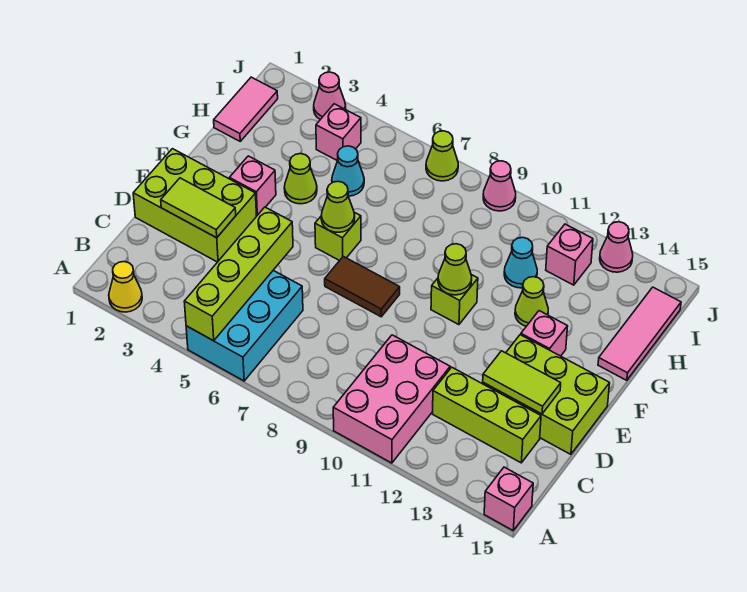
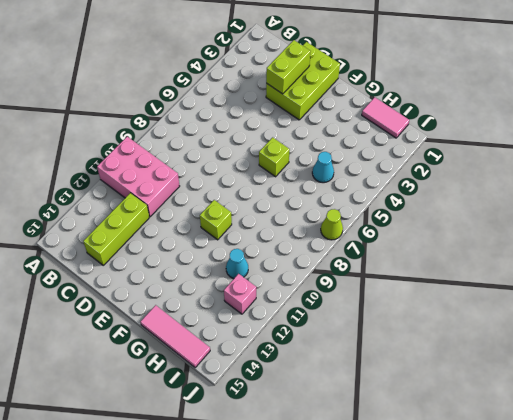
lime brick D2:D3 level 2 -> lime tile D2:D3 level 2
none -> yellow cone A2 level 1
none -> cyan brick A5:C6 level 1
none -> pink brick A15 level 1

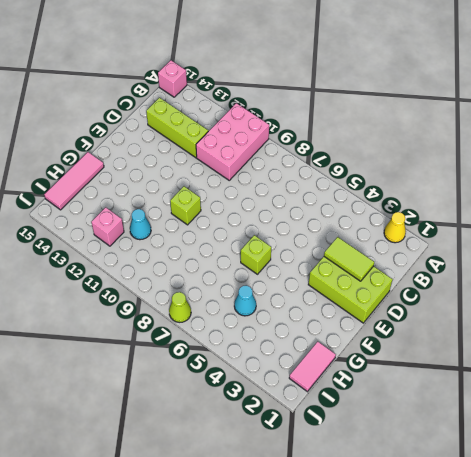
none -> cyan brick A5:C6 level 1
none -> lime brick D13:E15 level 1
none -> brown tile E7:E8 level 1

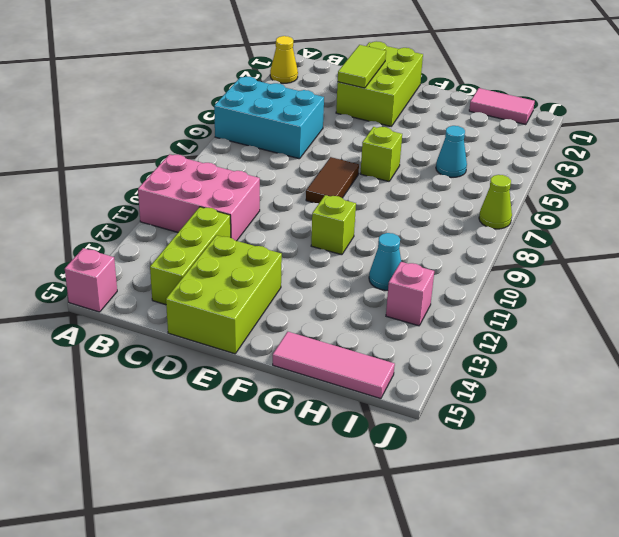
none -> pink brick F3 level 1
none -> pink brick F13 level 1
none -> lime cone G4 level 1

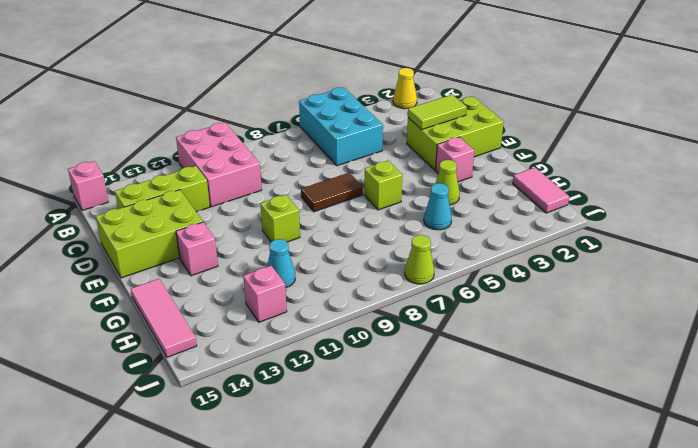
none -> lime cone G12 level 1
none -> pink brick I4 level 1
none -> pink cone J3 level 1

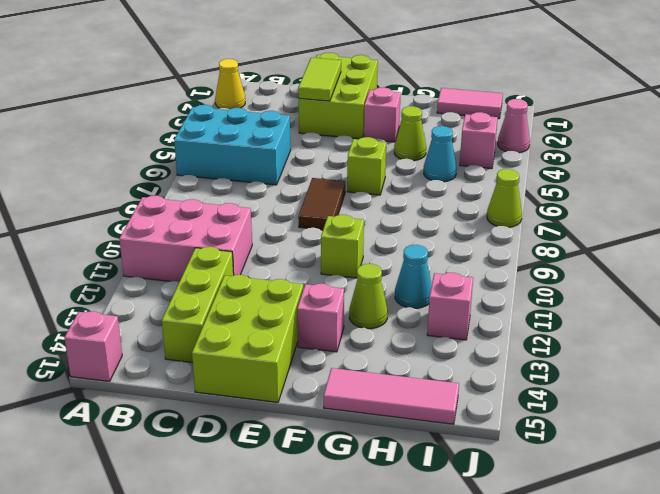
none -> pink cone J9 level 1
none -> pink cone J13 level 1
none -> lime brick A5:D5 level 2

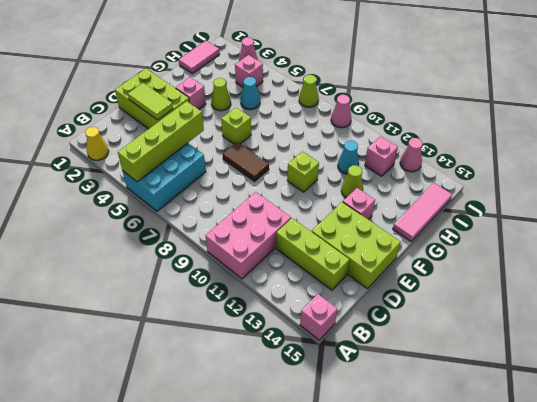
none -> lime tile D13:D14 level 2
none -> lime cone F6 level 2
none -> lime cone F10 level 2

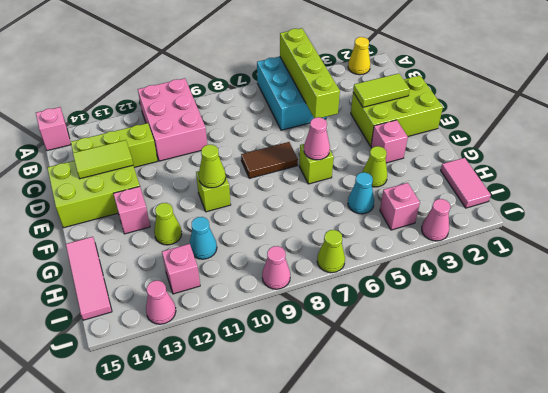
pink cone F6 level 2 -> lime cone F6 level 2

